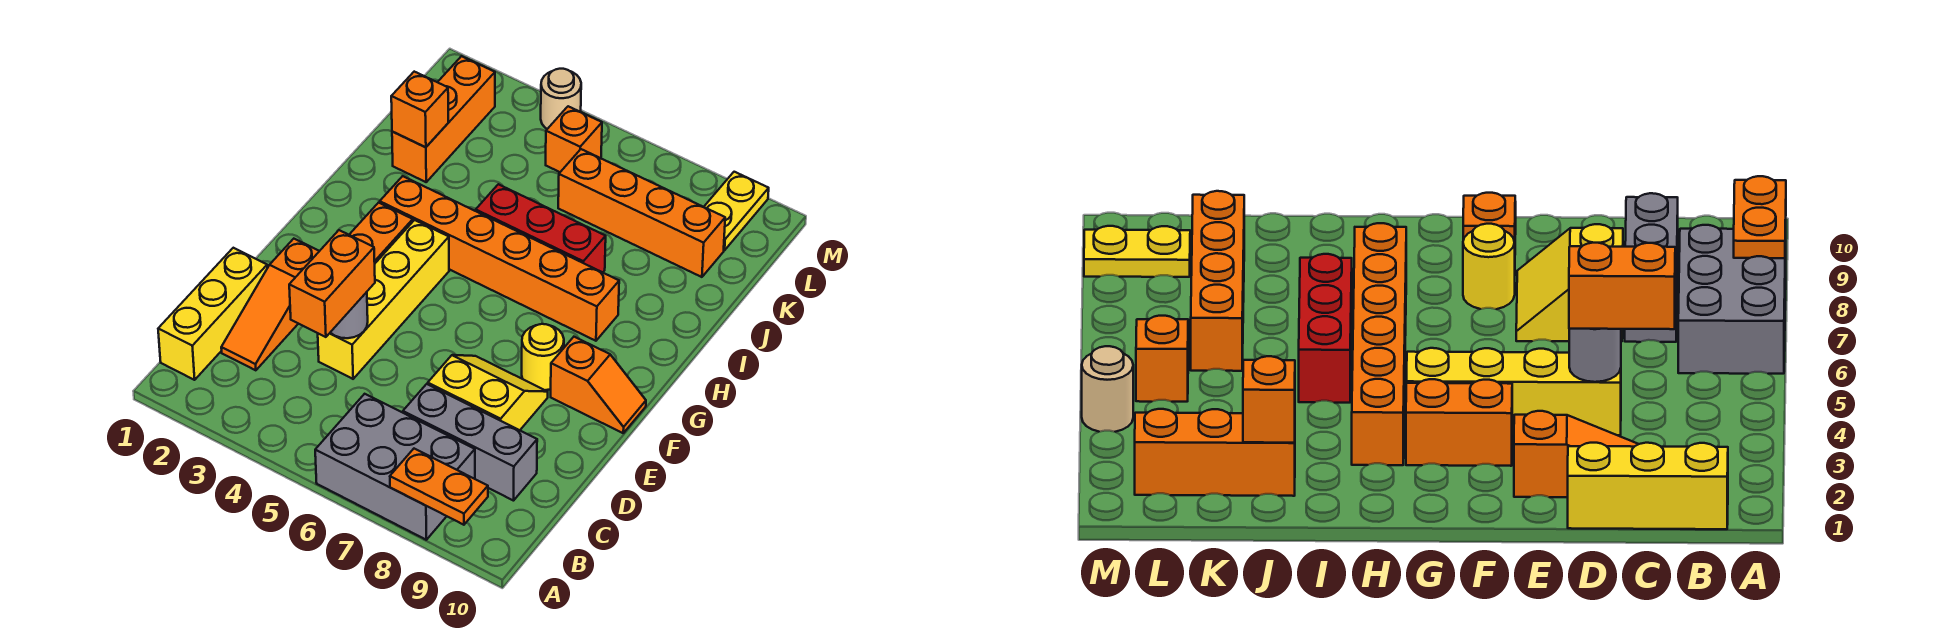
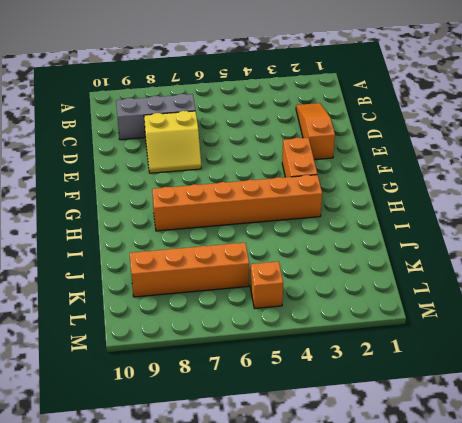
none -> grey brick A6:B8 level 1
none -> yellow brick B1:D1 level 1
none -> yellow brick D4:G4 level 1

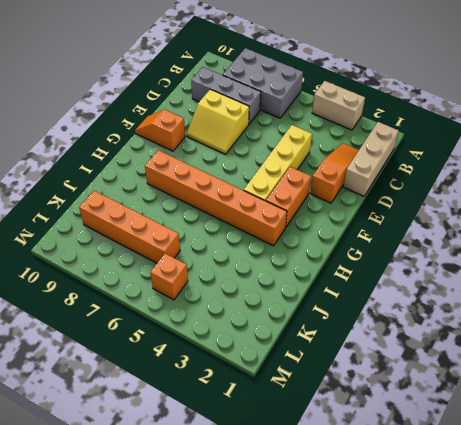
tan brick A3:A4 level 1 -> none
tan brick B1:D1 level 1 -> yellow brick B1:D1 level 1
none -> yellow round brick F8 level 1
none -> red brick I5:I7 level 1
none -> orange brick J2:L2 level 1

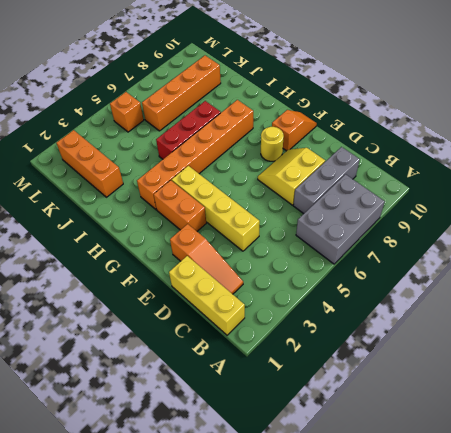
none -> yellow plate L9:M9 level 1
none -> tan round brick M4 level 1
none -> orange plate A8:A9 level 2

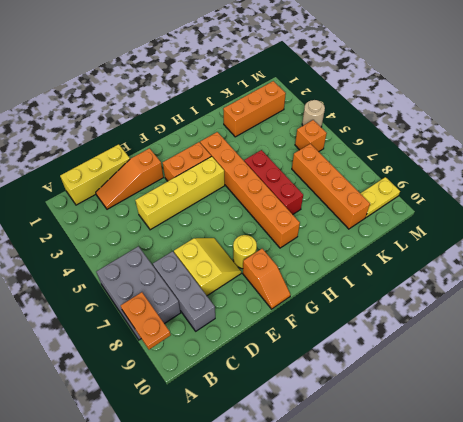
none -> grey round brick D4 level 2
none -> orange brick J2 level 2
none -> orange brick C4:D4 level 3

